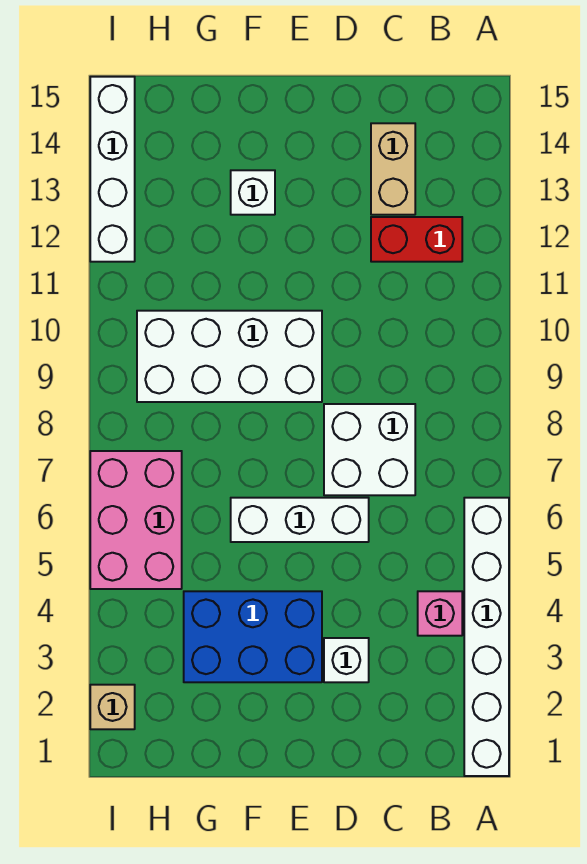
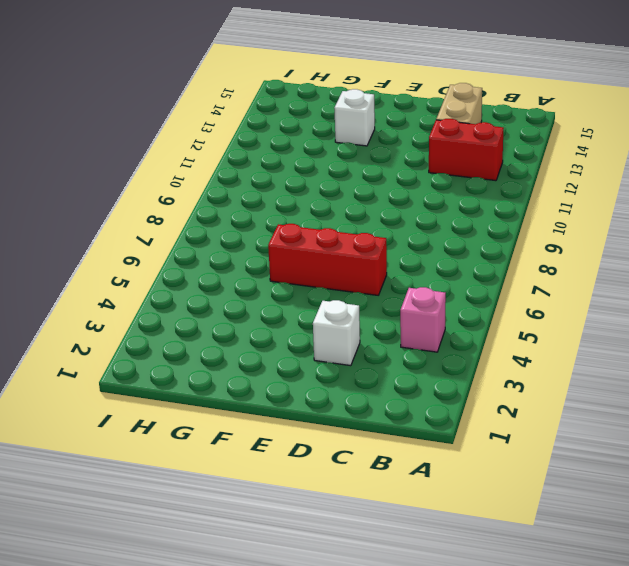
red brick D6:F6 level 1 -> white brick D6:F6 level 1
none -> white brick A1:A6 level 1
none -> white brick C7:D8 level 1
none -> blue brick E3:G4 level 1

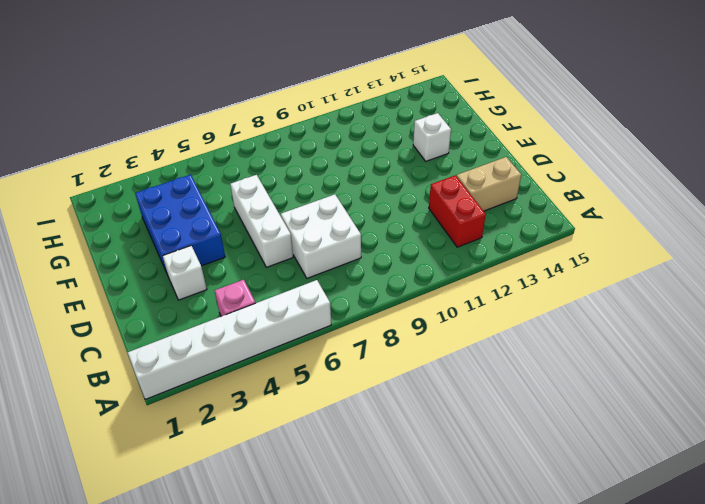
none -> white brick E9:H10 level 1
none -> pink brick H5:I7 level 1
none -> tan brick I2 level 1

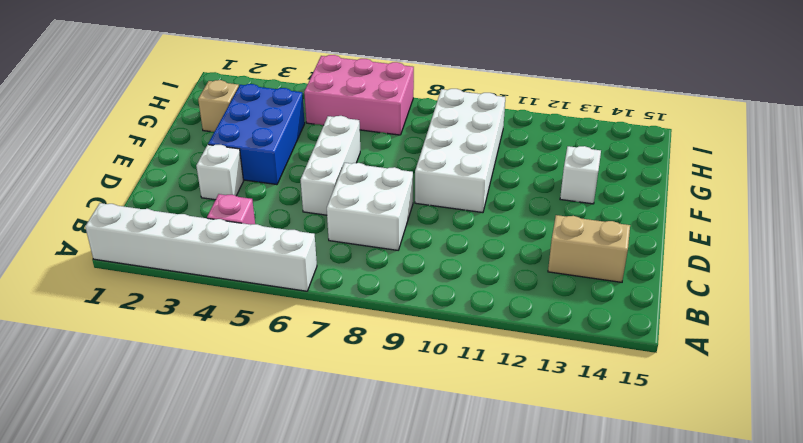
tan brick G2 level 1 -> tan brick I2 level 1
none -> red brick B12:C12 level 1
none -> white brick I12:I15 level 1

